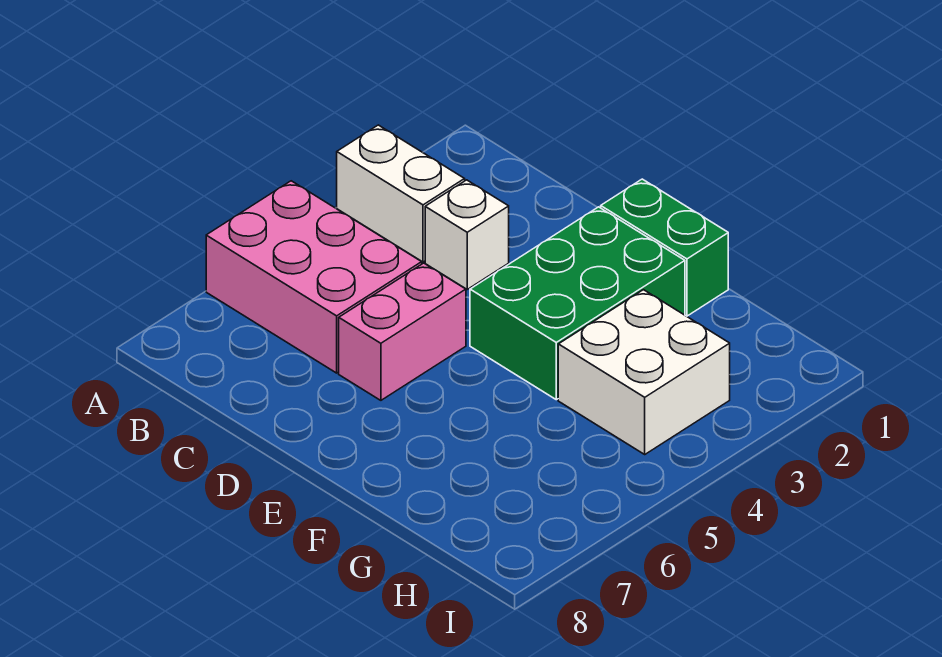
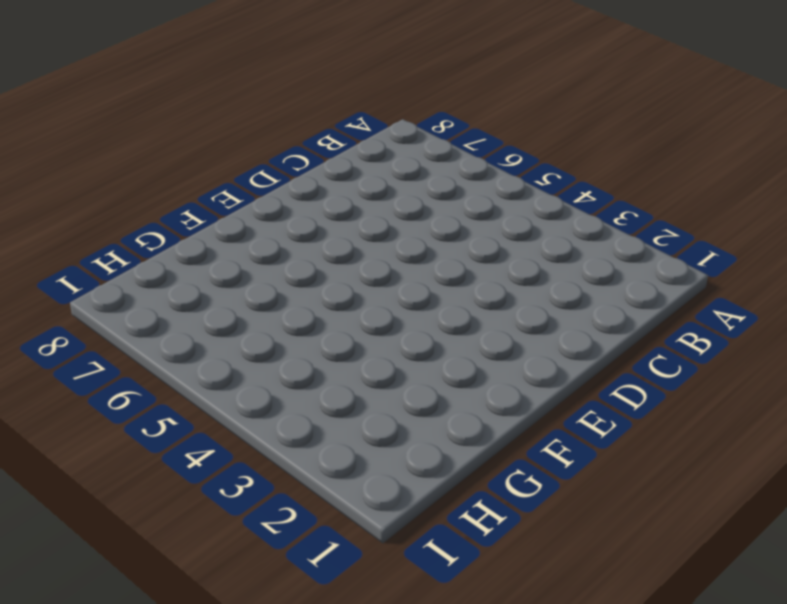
none -> white brick A3:B3 level 1
none -> pink brick A5:C6 level 1

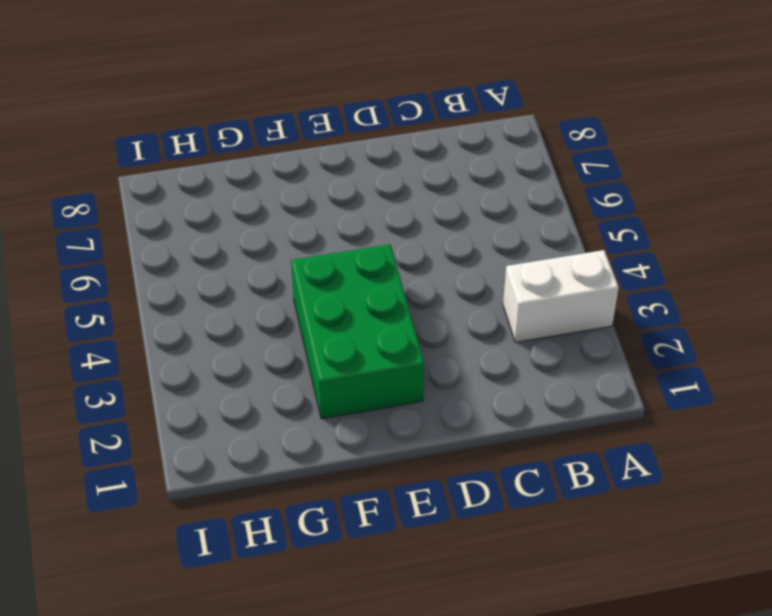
none -> pink brick A5:C6 level 1
none -> white brick C3 level 1

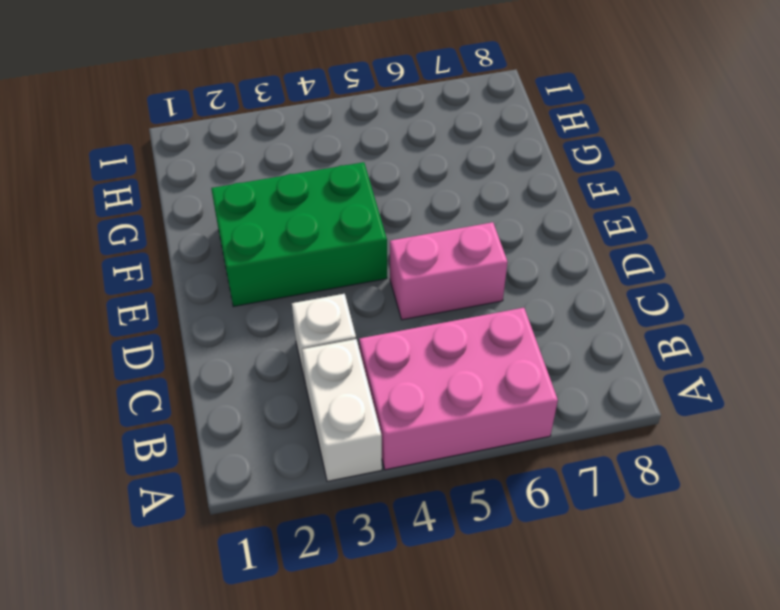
pink brick A4:B6 level 1 -> pink brick A5:C6 level 1
none -> green brick E1:F1 level 1
none -> white brick G3:H4 level 1

